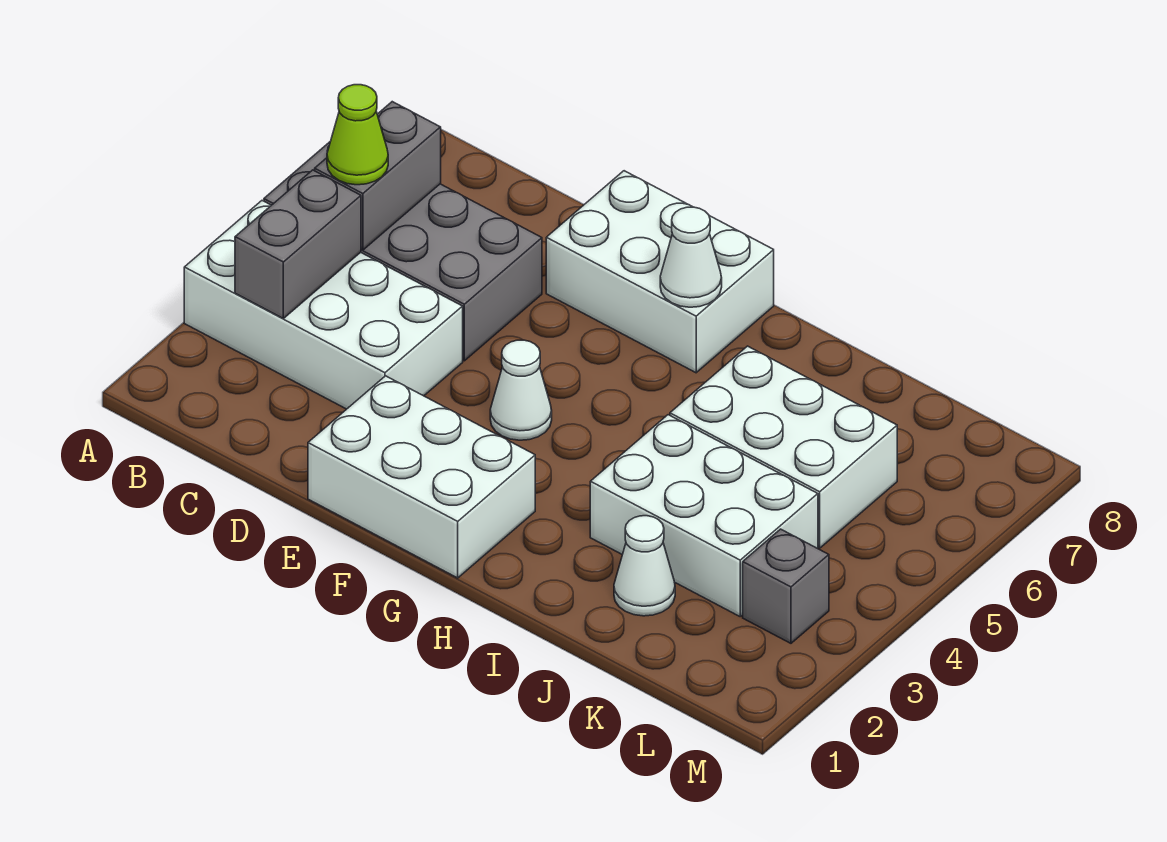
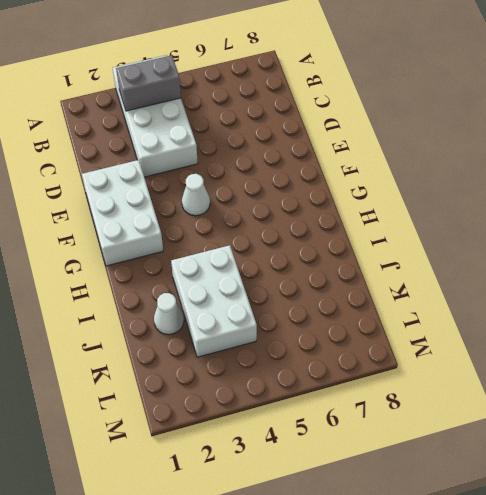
none -> grey brick A5:D6 level 1
none -> white brick E7:G8 level 1
none -> white brick I5:K6 level 1

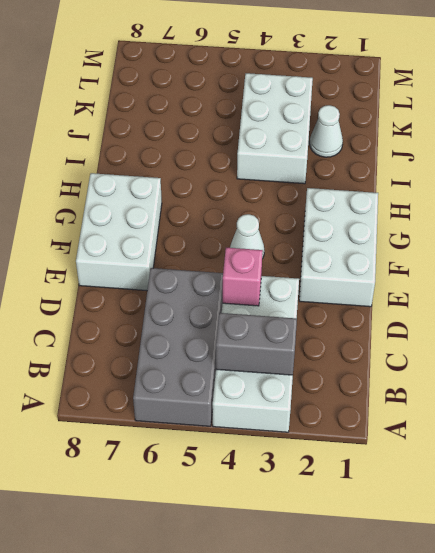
pink brick D4 level 2 -> none
none -> white brick I5:K6 level 1
none -> grey brick L3 level 1
none -> grey brick B5:B6 level 2

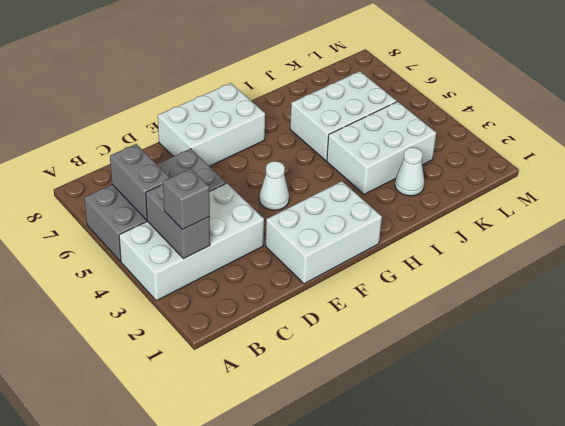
grey brick B3 level 3 -> grey brick L3 level 1
none -> white cone G7 level 2
none -> lime cone B5 level 3

